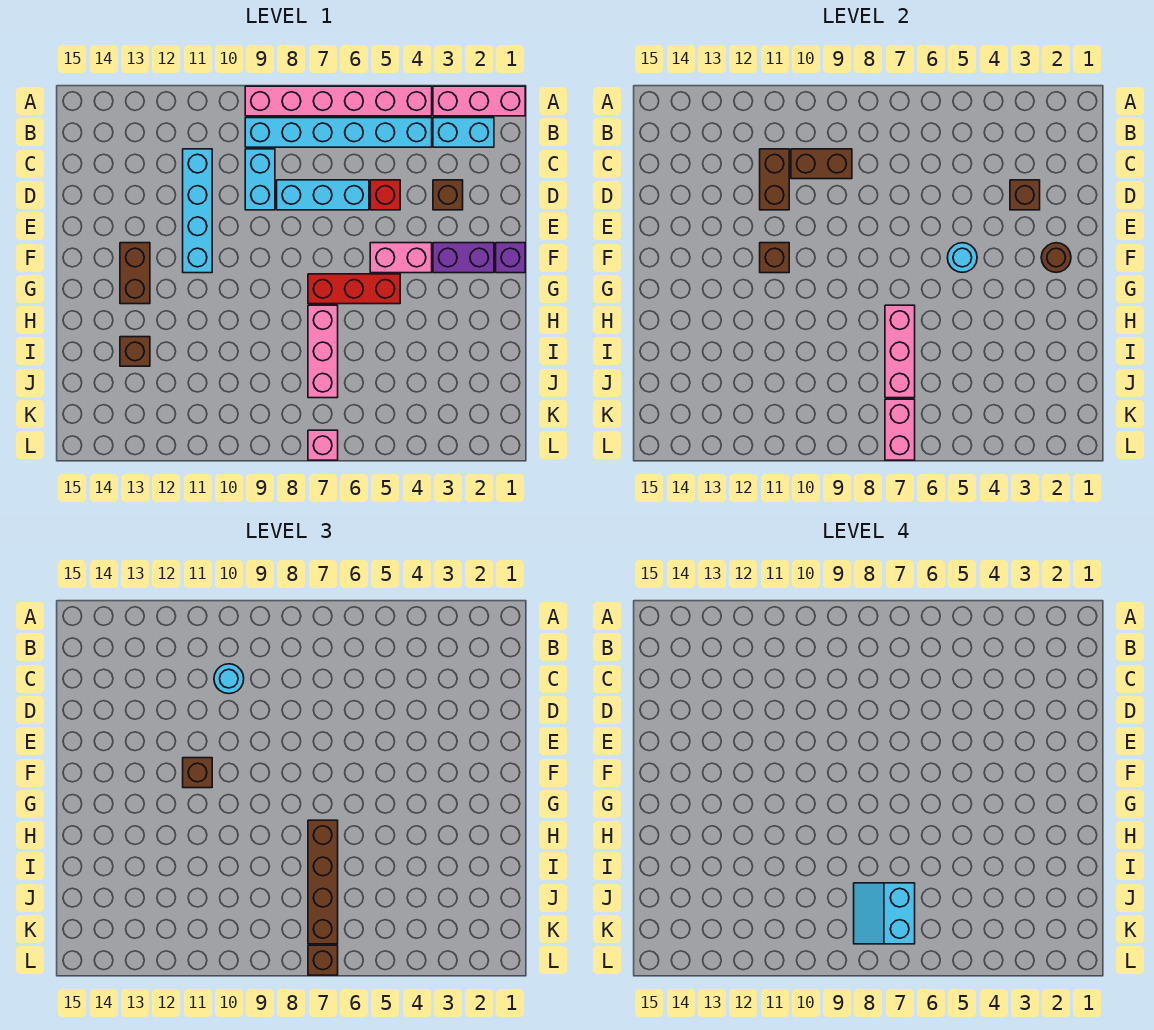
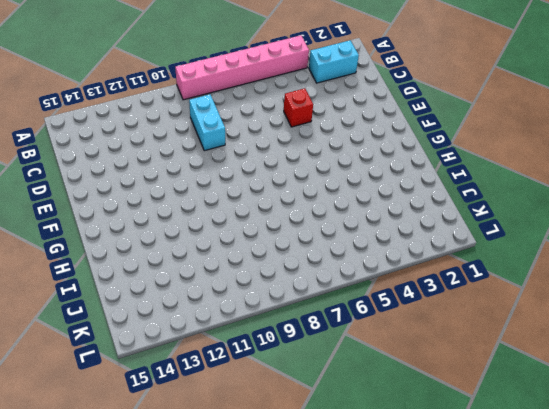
none -> pink brick A1:A3 level 1
none -> cyan brick B4:B9 level 1
none -> cyan brick C11:F11 level 1
none -> brown brick D3 level 1

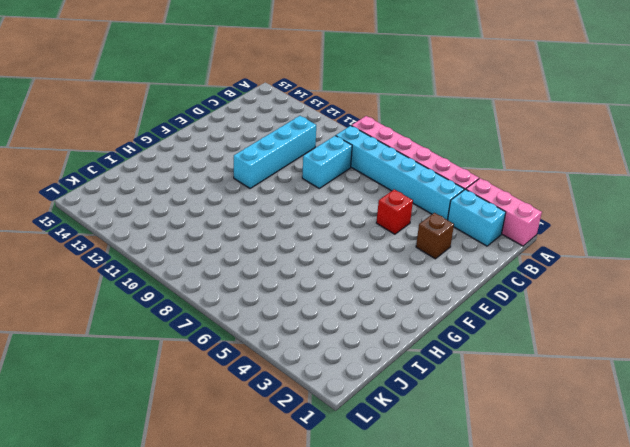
none -> cyan brick D6:D8 level 1
none -> purple brick F1 level 1
none -> purple brick F2:F3 level 1
none -> pink brick F4:F5 level 1

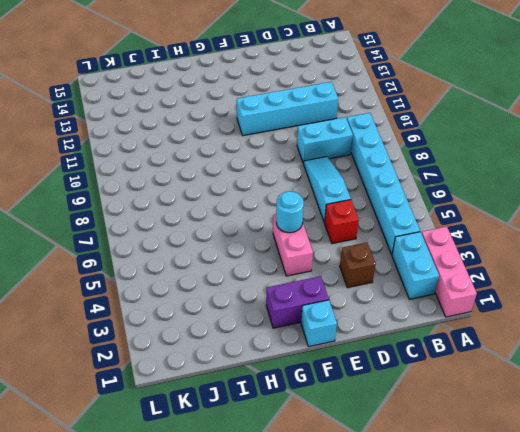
cyan slope D6:D8 level 1 top 6 -> cyan brick D6:D8 level 1
cyan brick F1 level 1 -> purple brick F1 level 1
purple brick F2:G2 level 1 -> purple brick F2:F3 level 1
none -> pink brick A4:A9 level 1
none -> brown brick F13:G13 level 1
none -> red brick G5:G7 level 1
none -> pink brick H7:J7 level 1

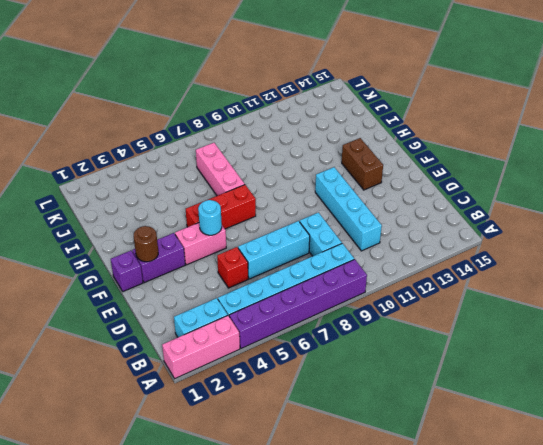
purple brick A4:A9 level 1 -> pink brick A4:A9 level 1
none -> brown brick D3 level 1
none -> brown brick I13 level 1
none -> pink brick L7 level 1
none -> brown brick C9:C10 level 2

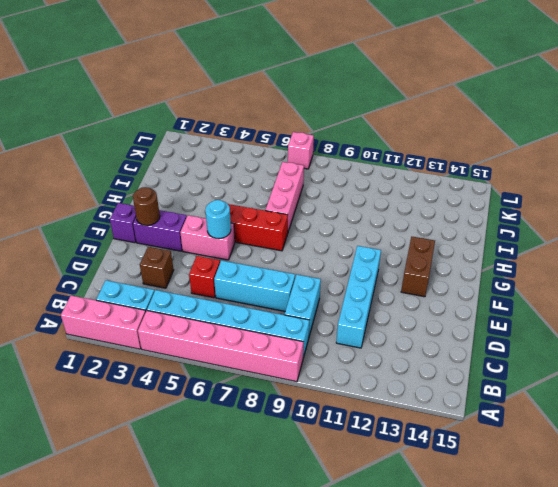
none -> brown brick I13 level 1
none -> brown brick C9:C10 level 2
none -> brown brick C11:D11 level 2
none -> brown brick D3 level 2

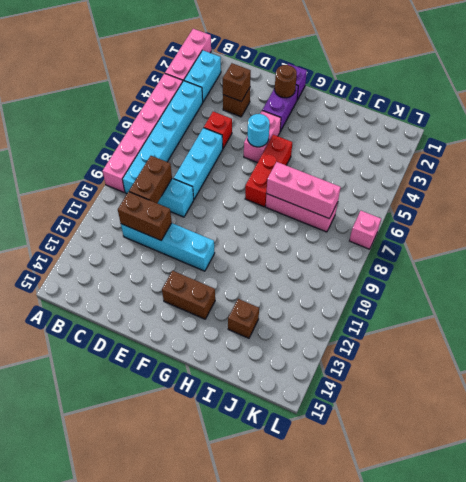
none -> brown brick F11 level 2
none -> pink brick K7:L7 level 2
none -> cyan round brick C10 level 3
none -> brown brick F11 level 3

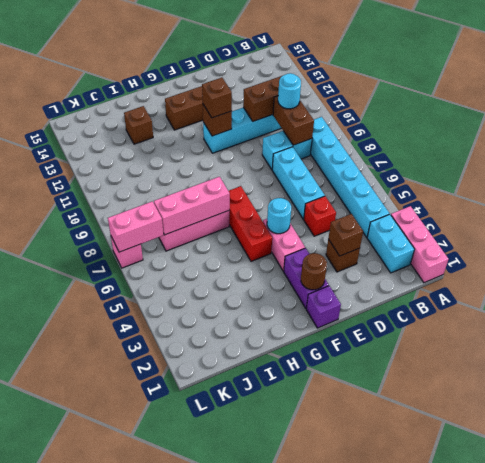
none -> pink brick A4:A9 level 1
none -> brown brick H7:K7 level 3
none -> brown brick L7 level 3
none -> cyan slope J7:K8 level 4 top 7

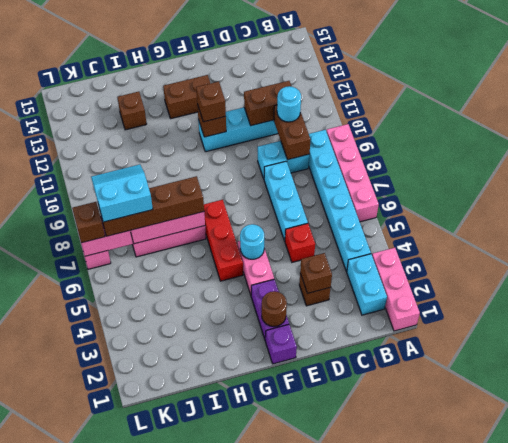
pink brick A6:A9 level 1 -> pink brick A4:A9 level 1

